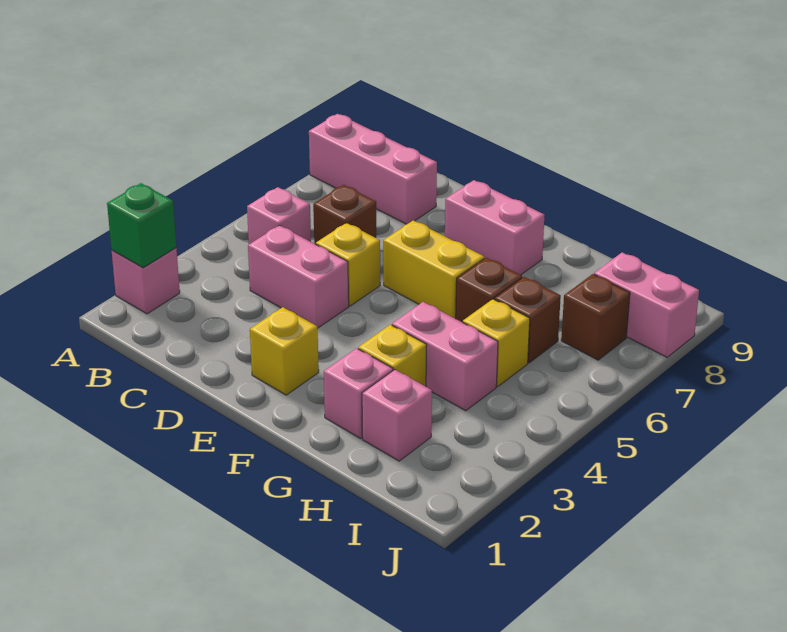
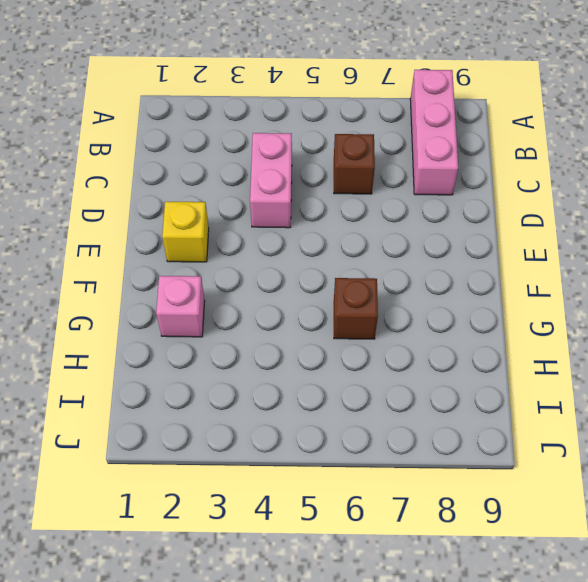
none -> pink brick A2 level 1
none -> pink brick B5 level 1
none -> yellow brick D5 level 1

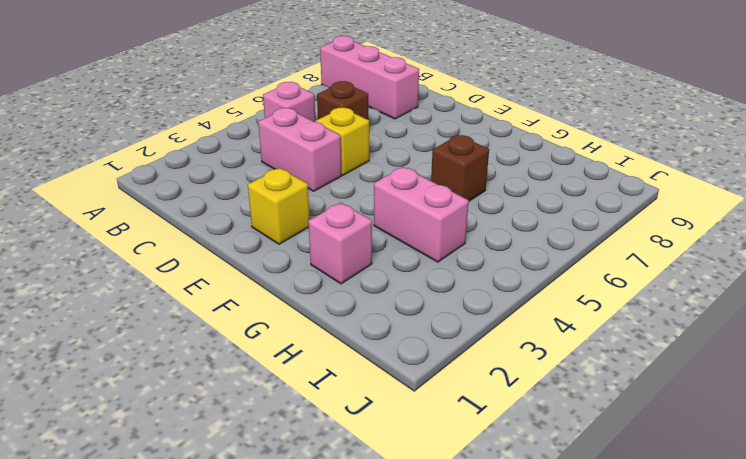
none -> pink brick A2 level 1
none -> yellow brick E6:F6 level 1
none -> pink brick E8:F8 level 1

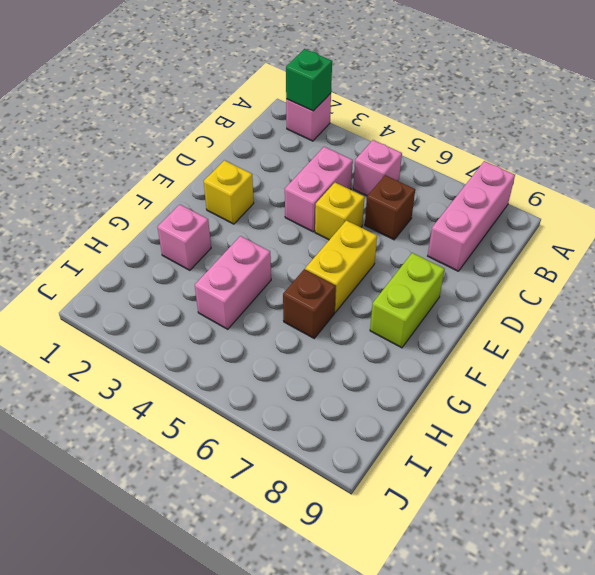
lime brick E8:F8 level 1 -> pink brick E8:F8 level 1
none -> yellow brick G3 level 1
none -> pink brick H2 level 1
none -> yellow brick H5 level 1

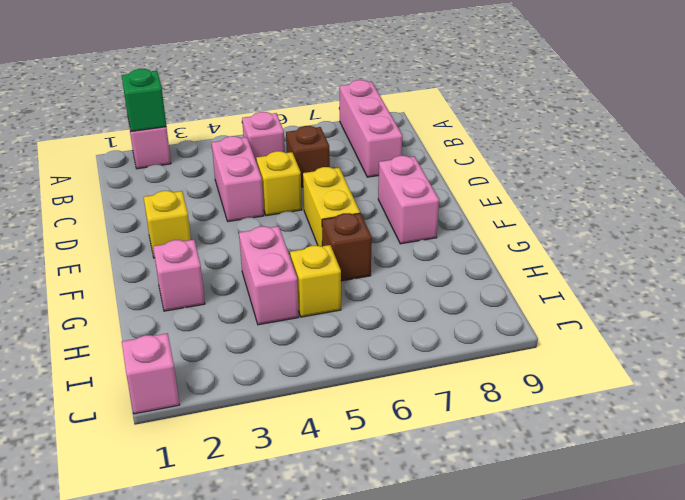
pink brick J1 level 1 -> pink brick H2 level 1
none -> yellow brick G3 level 1
none -> brown brick H6 level 1
none -> brown brick I7 level 1

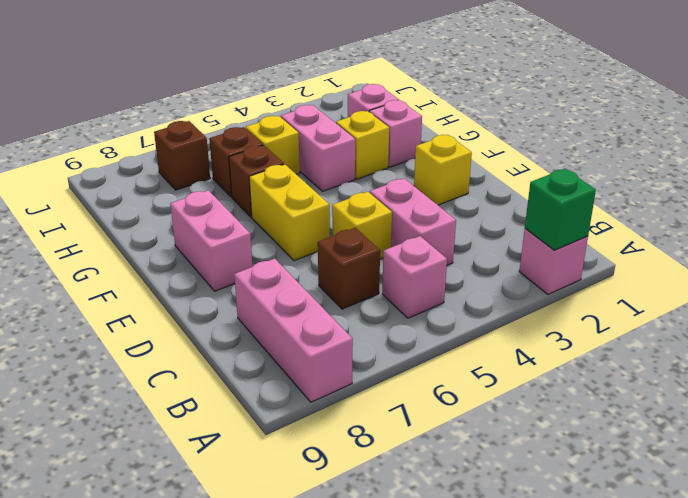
none -> pink brick I8:J8 level 1

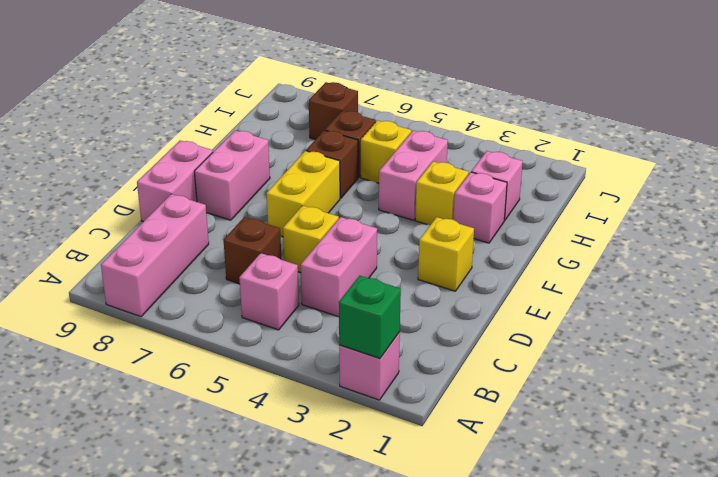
pink brick D9:E9 level 1 -> pink brick I8:J8 level 1

